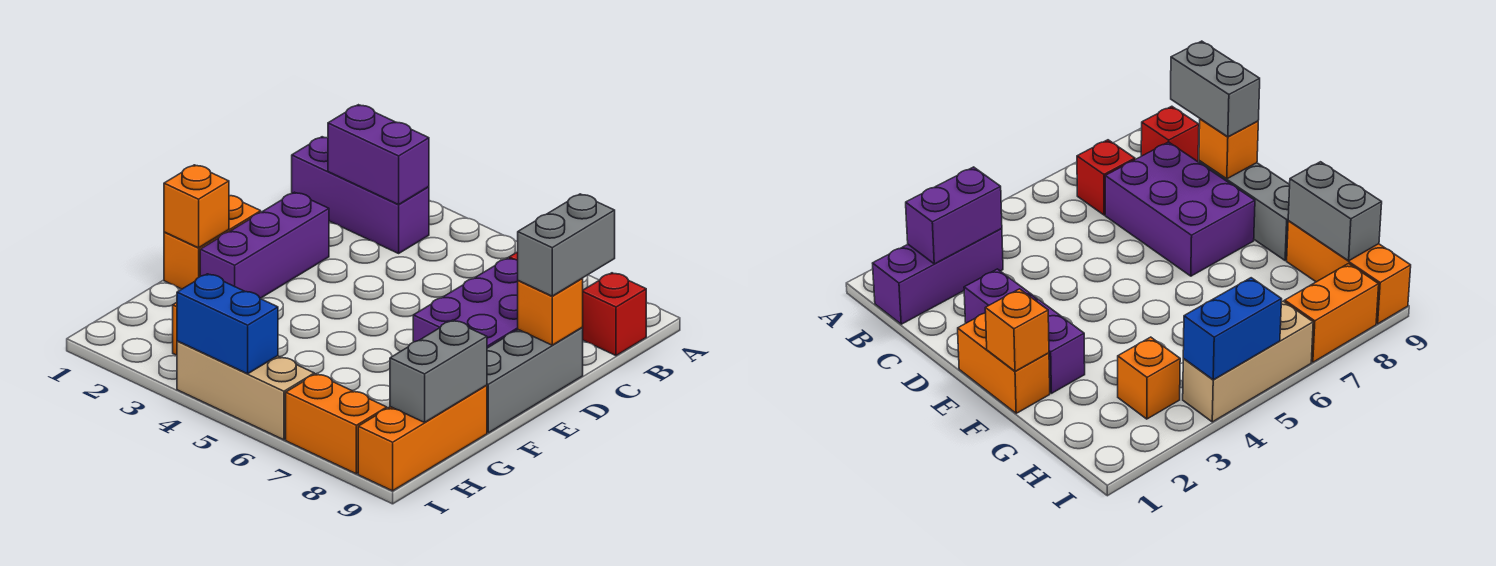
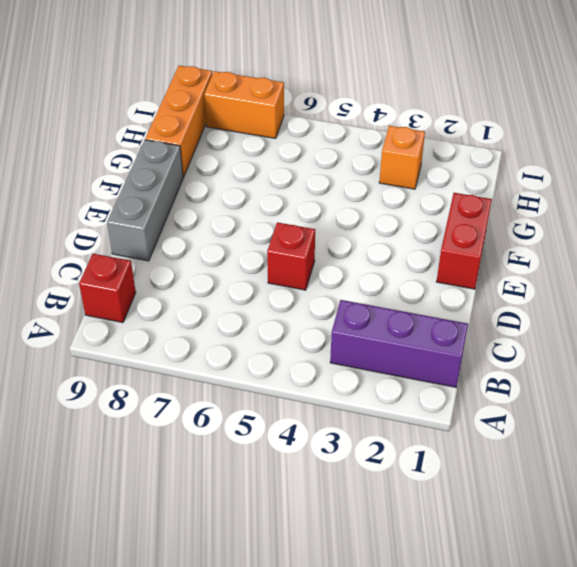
red brick D5 level 1 -> red brick B7 level 1
red brick E1:F1 level 1 -> orange brick E1:F1 level 1
none -> purple brick C7:E8 level 1
none -> purple brick D2:F2 level 1
none -> tan brick I4:I6 level 1

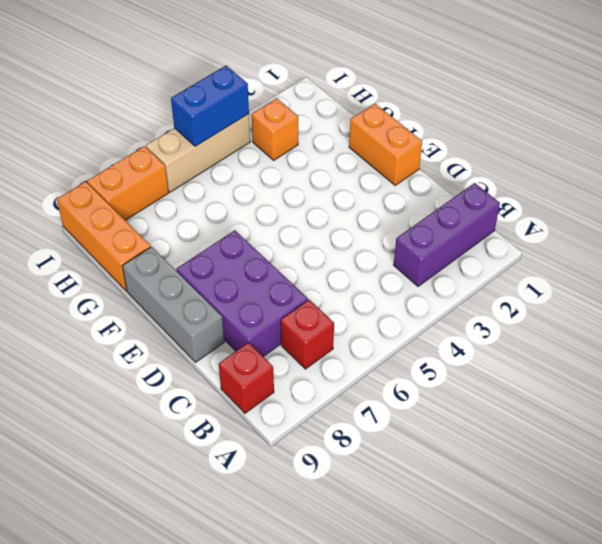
none -> purple brick D2:F2 level 1
none -> purple brick B2:B3 level 2
none -> orange brick D9 level 2

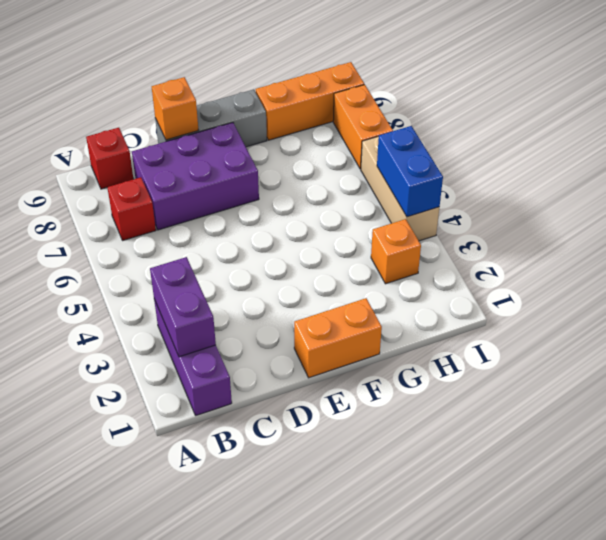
none -> purple brick D2:F2 level 1
none -> orange brick F1 level 2
none -> grey brick G9:H9 level 2

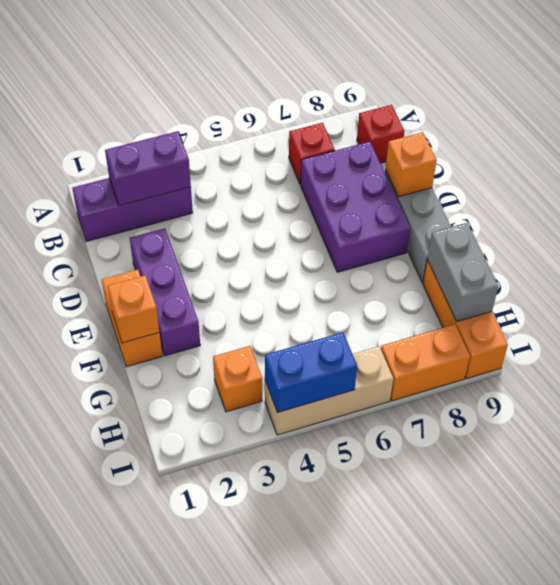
none -> grey brick C9:D9 level 3

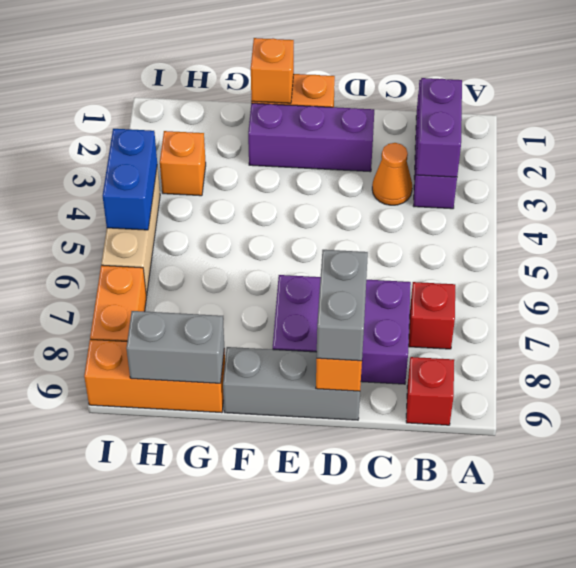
orange cone C3 level 1 -> none
grey brick D8:D9 level 3 -> grey brick C9:D9 level 3

